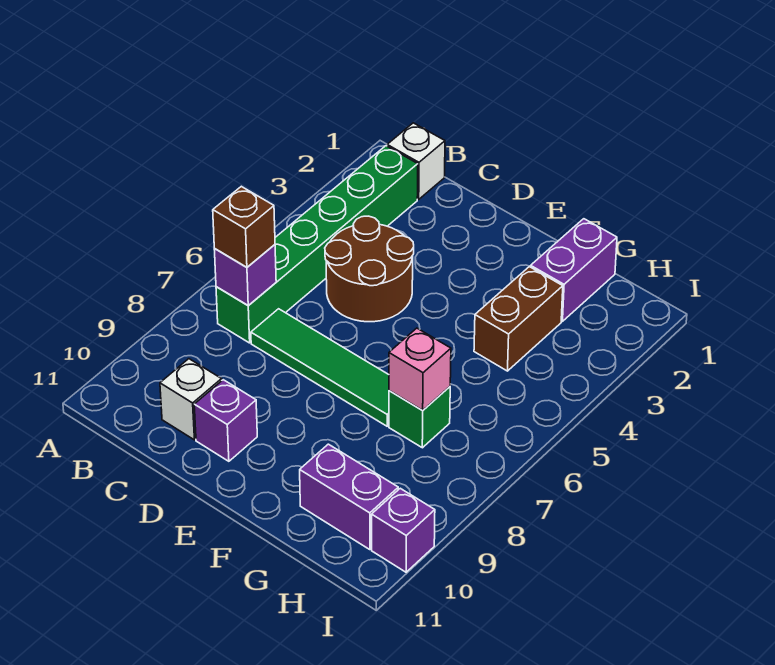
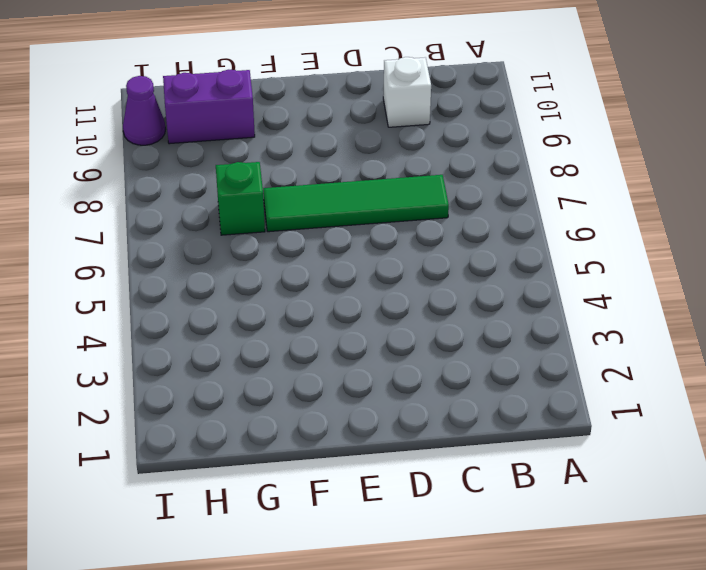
purple cone I10 level 1 -> purple brick I10 level 1
none -> white brick B1 level 1
none -> green brick B2:B7 level 1
none -> brown round brick C4:D5 level 1

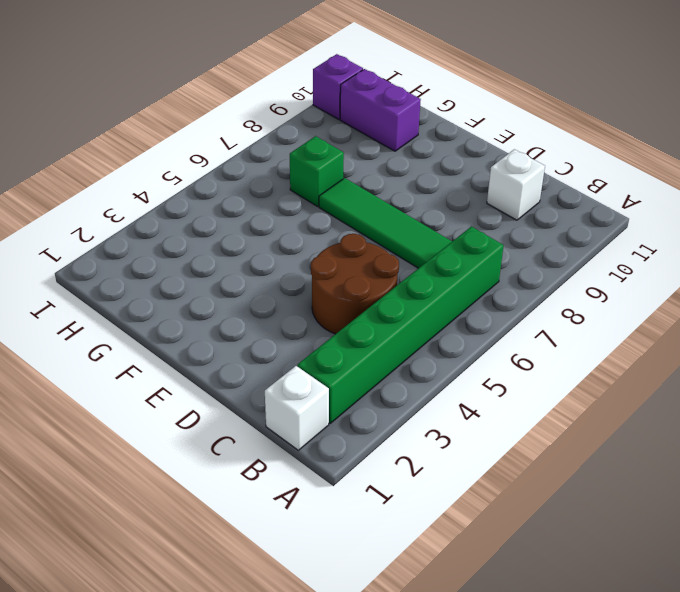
none -> purple brick D10 level 1
none -> purple brick G1:G2 level 1
none -> brown brick G3:G4 level 1

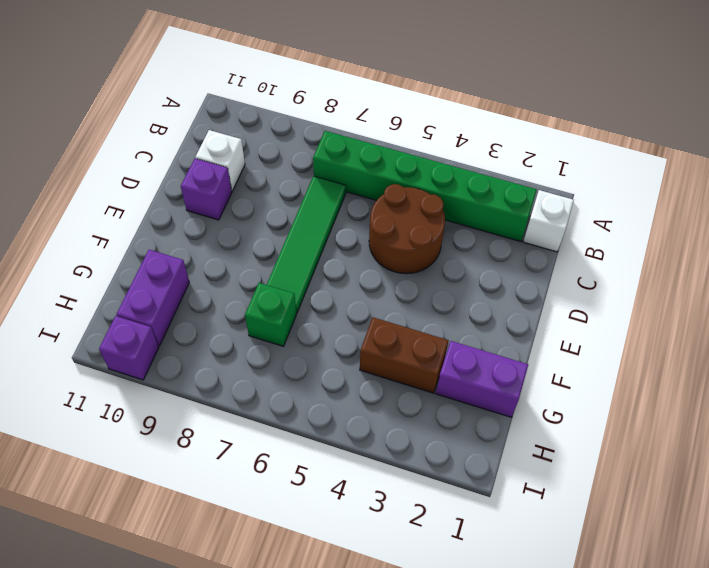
none -> purple brick B7 level 2
none -> pink brick G7 level 2
none -> brown brick B7 level 3

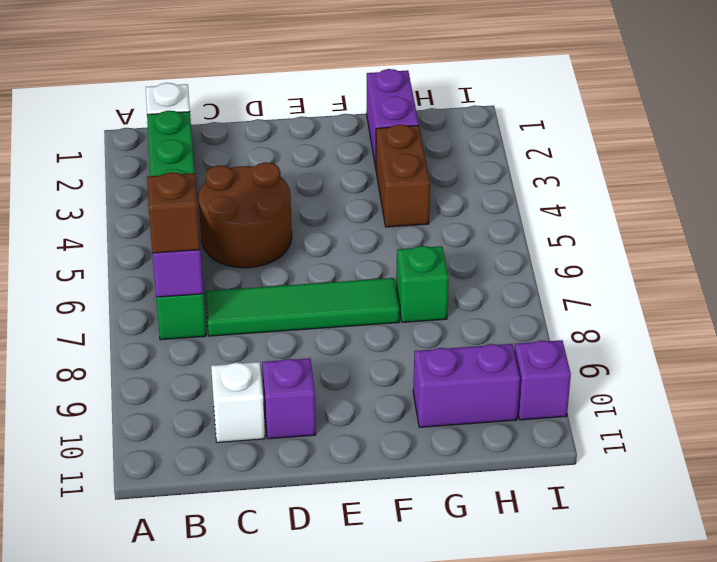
none -> pink brick G7 level 2

